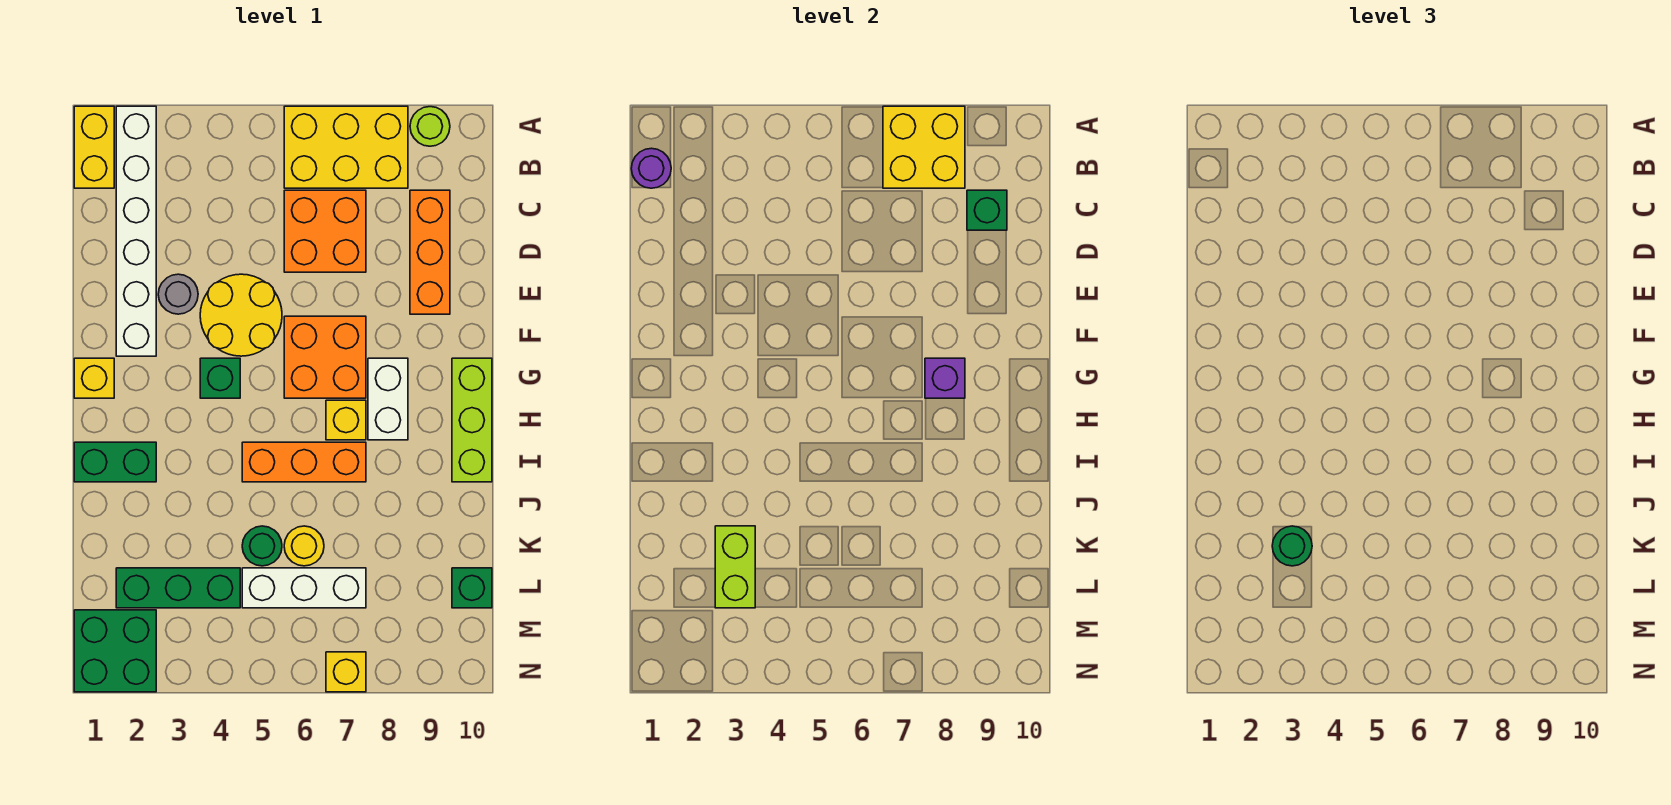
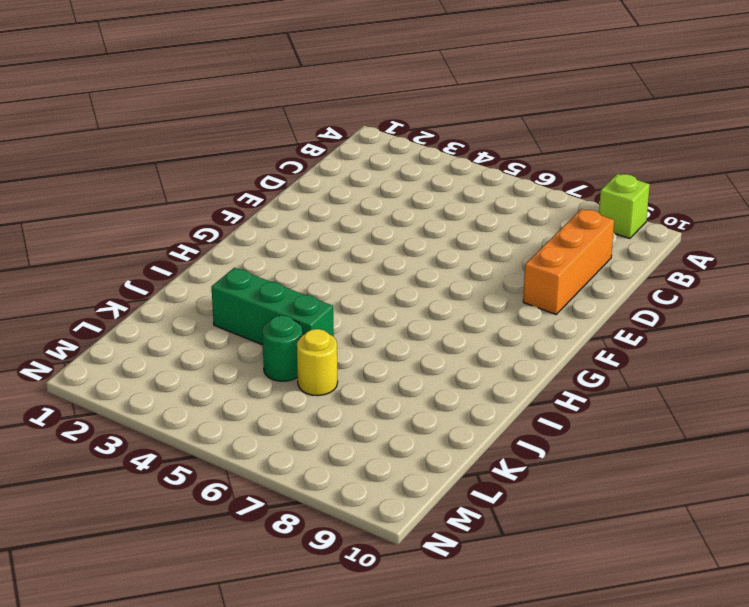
lime brick A9 level 1 -> lime round brick A9 level 1
green brick J3:J5 level 1 -> green brick L2:L4 level 1
none -> yellow brick A1:B1 level 1
none -> white brick A2:F2 level 1
none -> yellow brick A6:B8 level 1

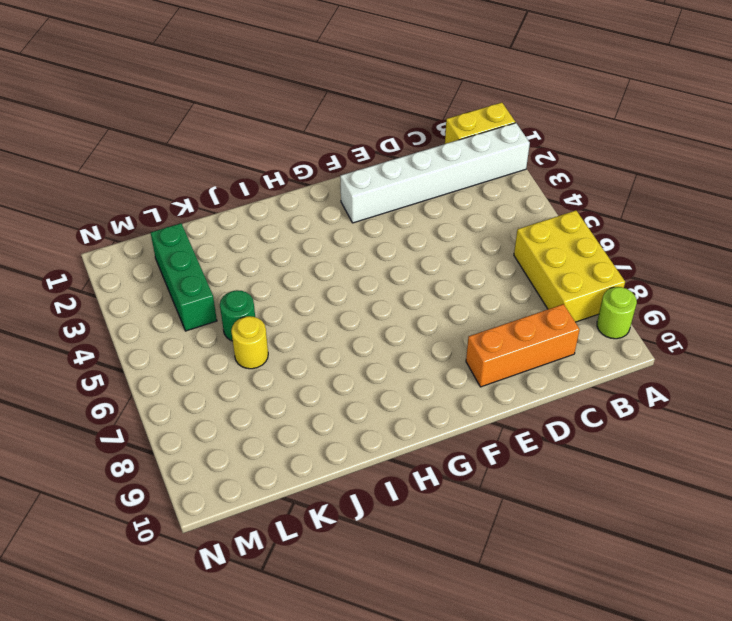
none -> orange brick C6:D7 level 1
none -> grey round brick E3 level 1
none -> yellow round brick E4:F5 level 1

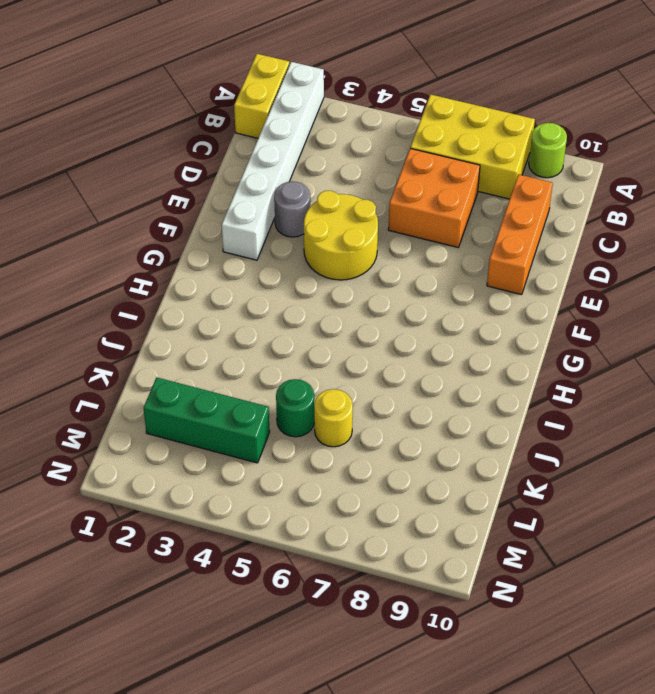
none -> orange brick F6:G7 level 1
none -> yellow brick G1 level 1
none -> green brick G4 level 1

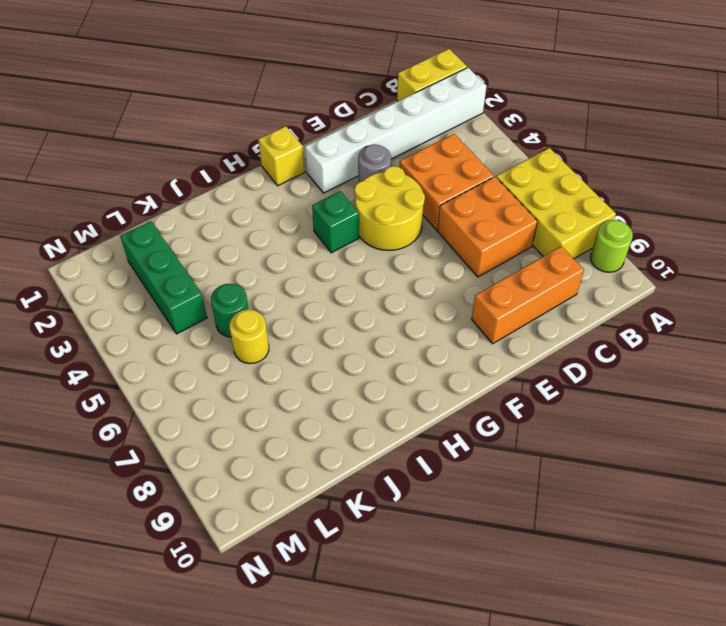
orange brick C4:D5 level 1 -> orange brick F6:G7 level 1
none -> white brick G8:H8 level 1
none -> lime brick G10:I10 level 1
none -> yellow brick H7 level 1

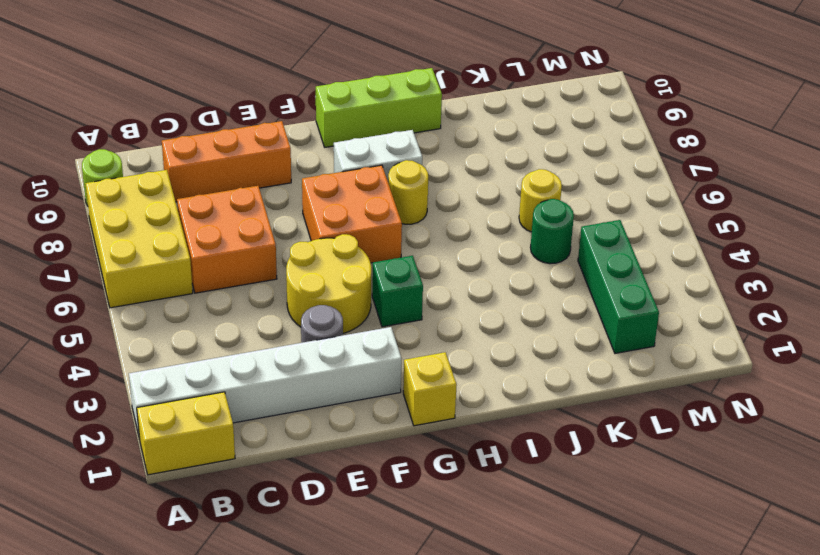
yellow round brick H7 level 1 -> yellow brick H7 level 1
none -> green brick I1:I2 level 1
none -> orange brick I5:I7 level 1
none -> white brick L5:L7 level 1

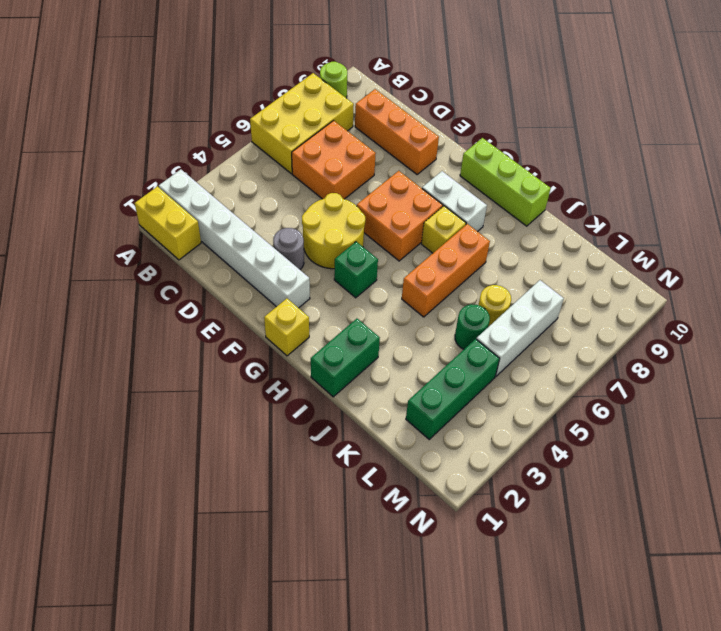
none -> green brick L10 level 1
none -> green brick M1:N2 level 1
none -> yellow brick N7 level 1

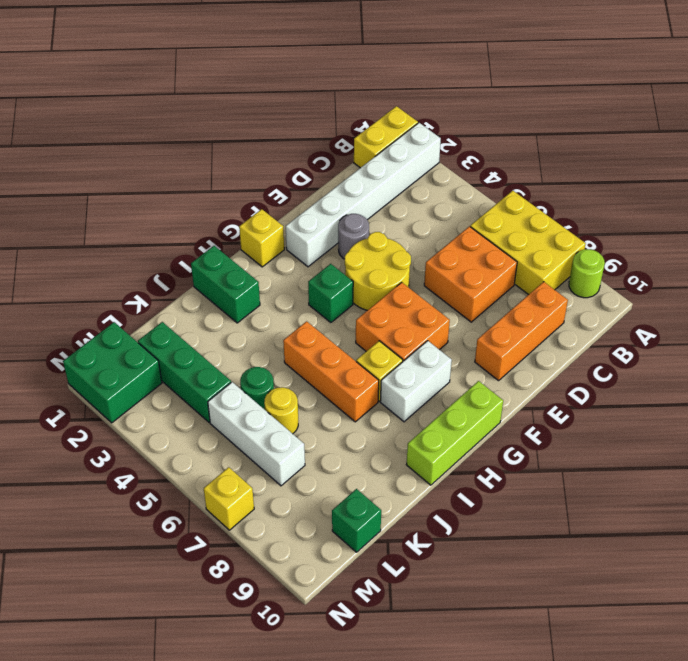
none -> yellow brick A7:B8 level 2
none -> purple round brick B1 level 2
none -> green brick C9 level 2

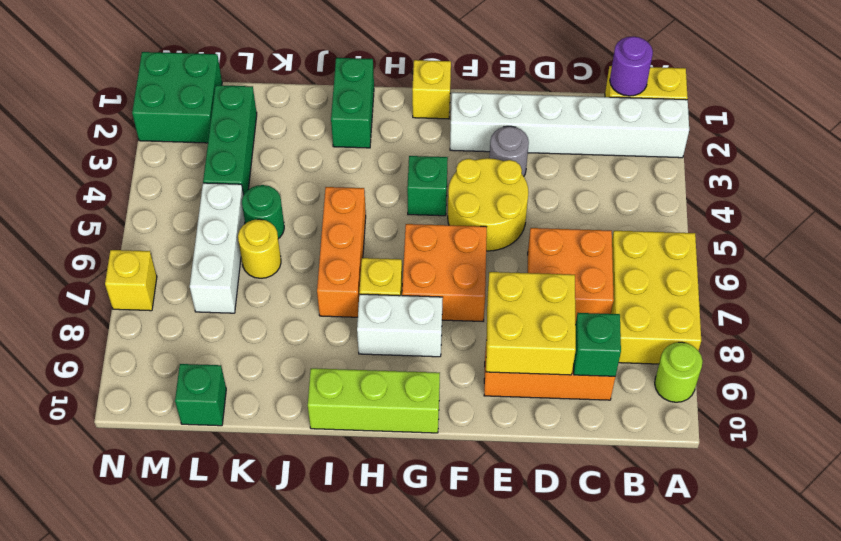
yellow brick D8:E9 level 2 -> yellow brick A7:B8 level 2
none -> purple brick G8 level 2
none -> lime brick K3:L3 level 2
none -> green round brick K3 level 3

